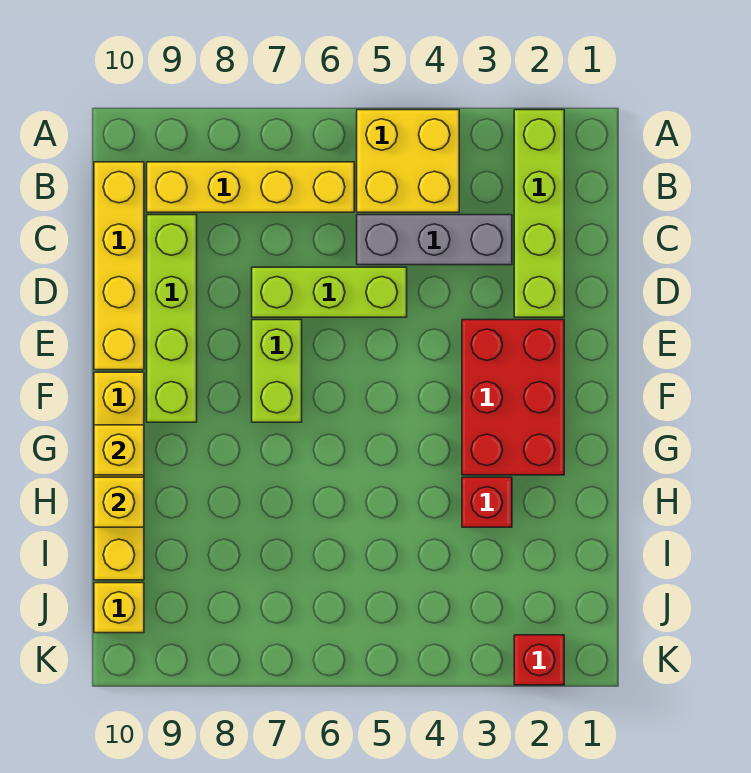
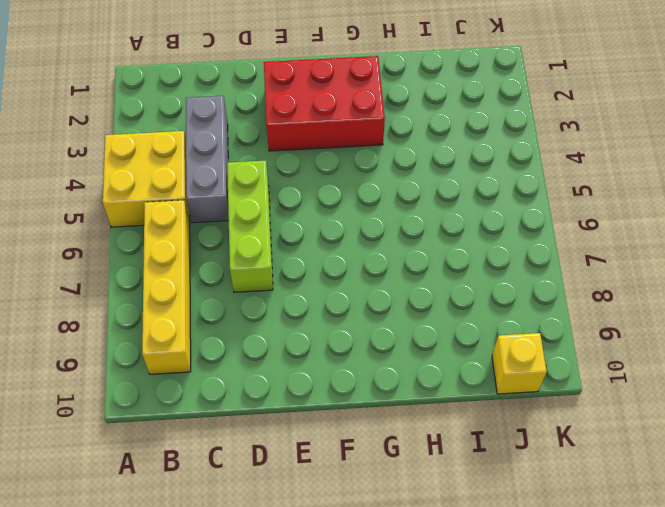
none -> lime brick A2:D2 level 1
none -> yellow brick B10:E10 level 1
none -> lime brick C9:F9 level 1

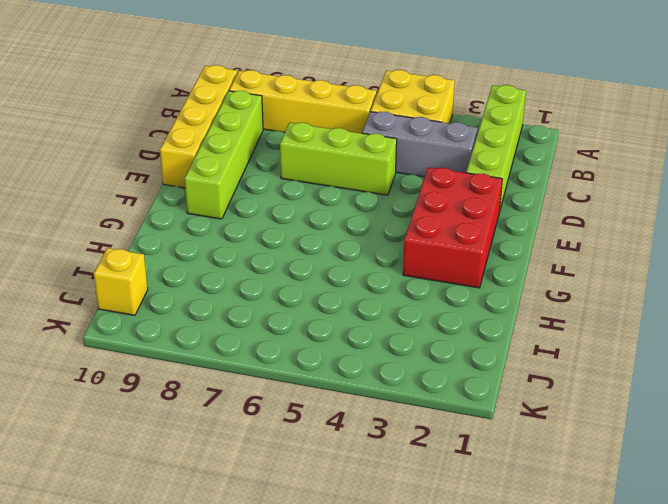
none -> lime brick E7:F7 level 1
none -> yellow brick F10:I10 level 1
none -> red brick H3 level 1

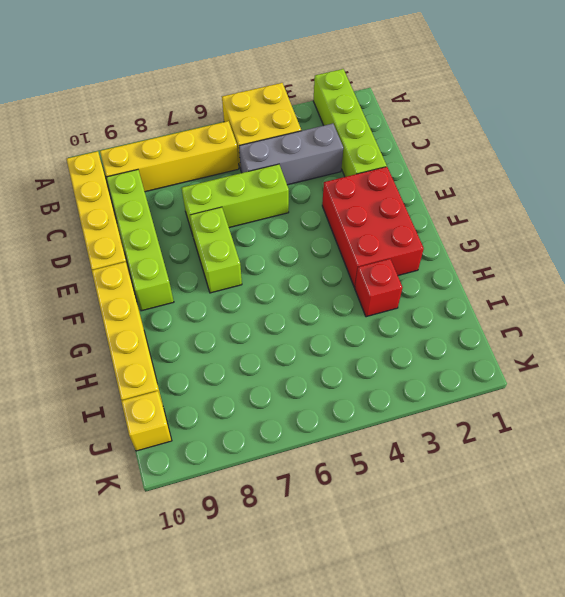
none -> red brick K2 level 1
none -> yellow brick G10 level 2
none -> yellow brick H10 level 2

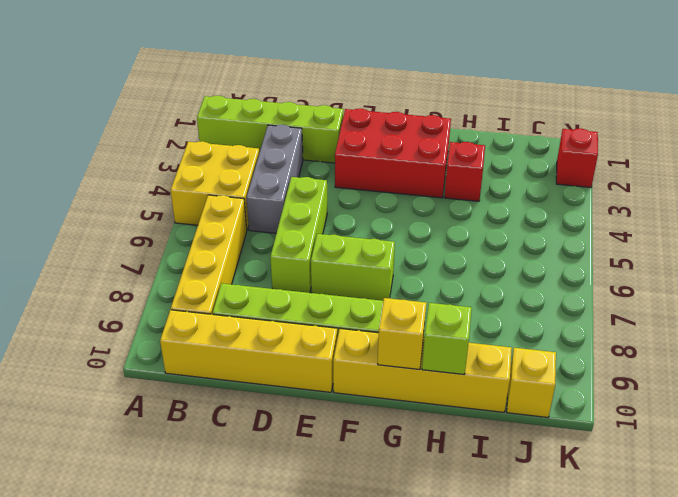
lime brick H10 level 2 -> yellow brick H10 level 2

